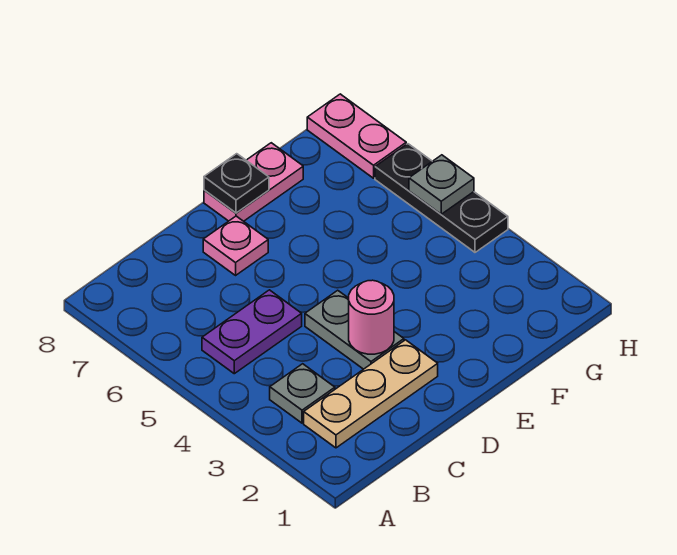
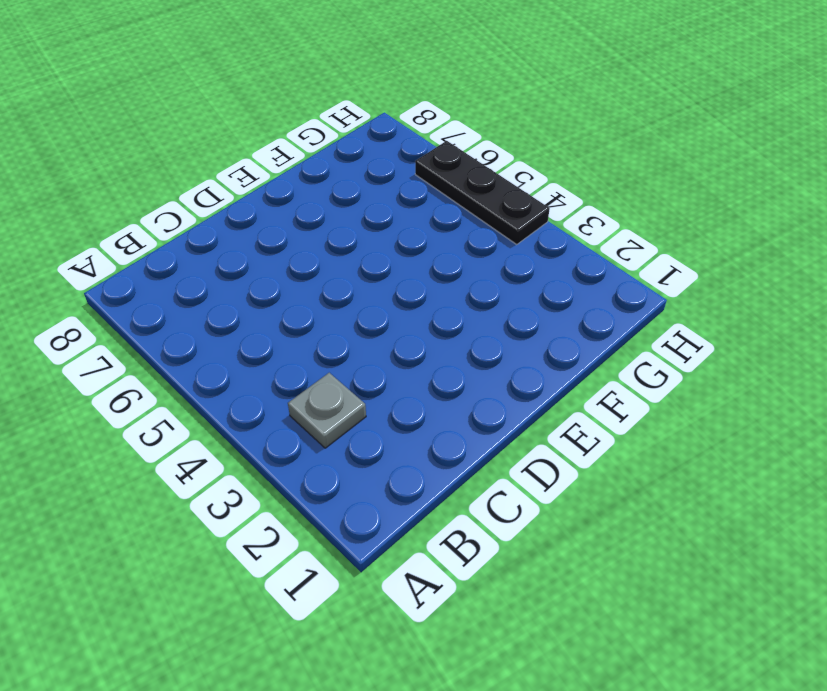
none -> tan plate B2:D2 level 1
none -> purple plate B5:C5 level 1

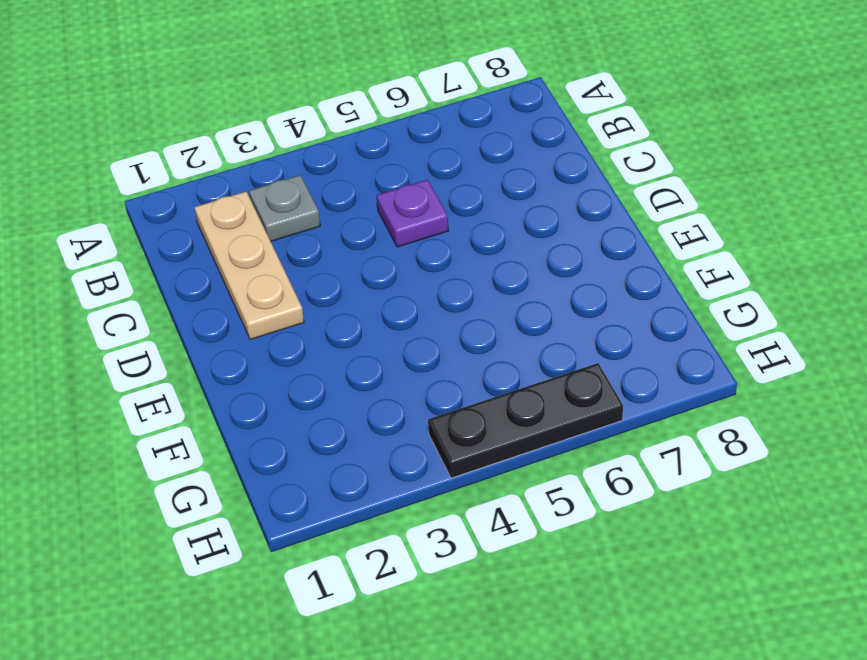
purple plate C5 level 1 -> purple plate B5:C5 level 1
none -> grey plate D3:D4 level 1
none -> pink plate D7 level 1

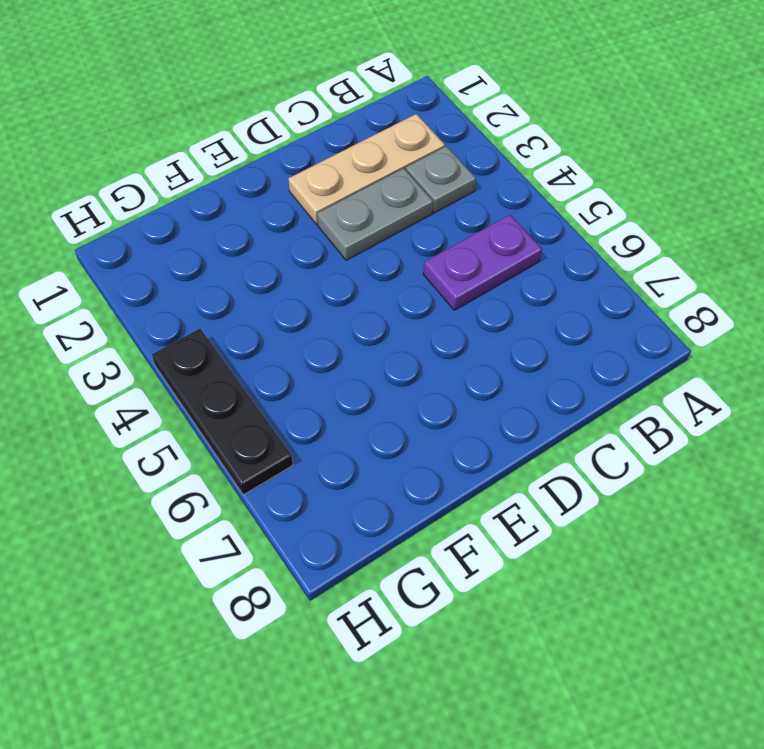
grey plate C3:D3 level 1 -> grey plate D3:D4 level 1
none -> pink plate D7 level 1
none -> pink plate E8:F8 level 1

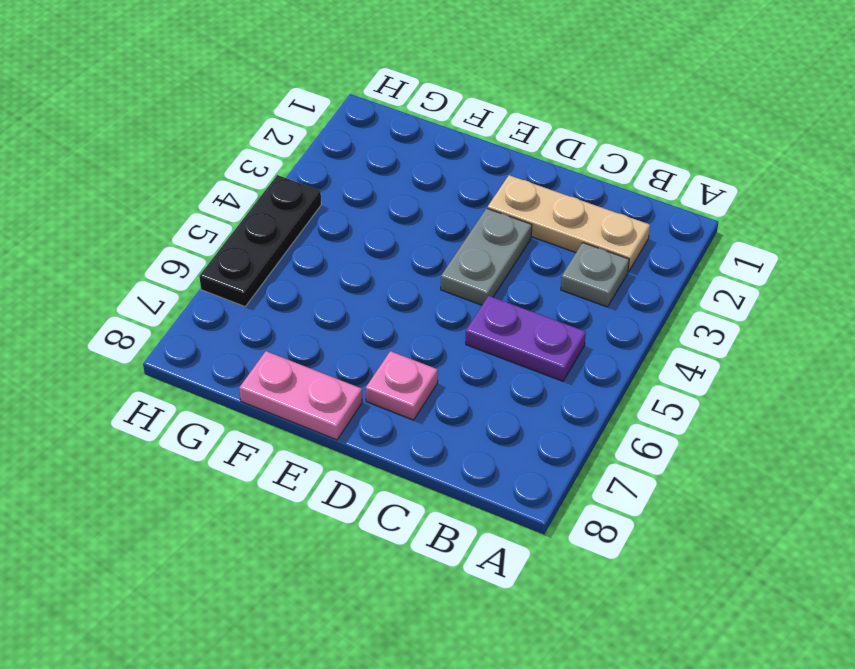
none -> pink plate H7:H8 level 1
none -> pink round brick D3 level 2

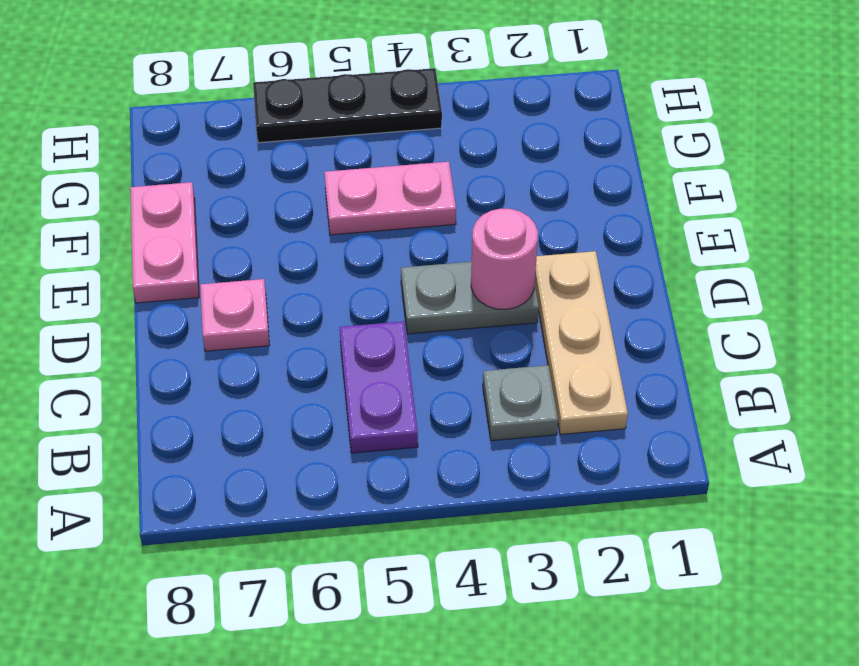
pink plate F4:F5 level 1 -> pink plate H7:H8 level 1
none -> black plate E8 level 2
none -> grey plate H5 level 2

